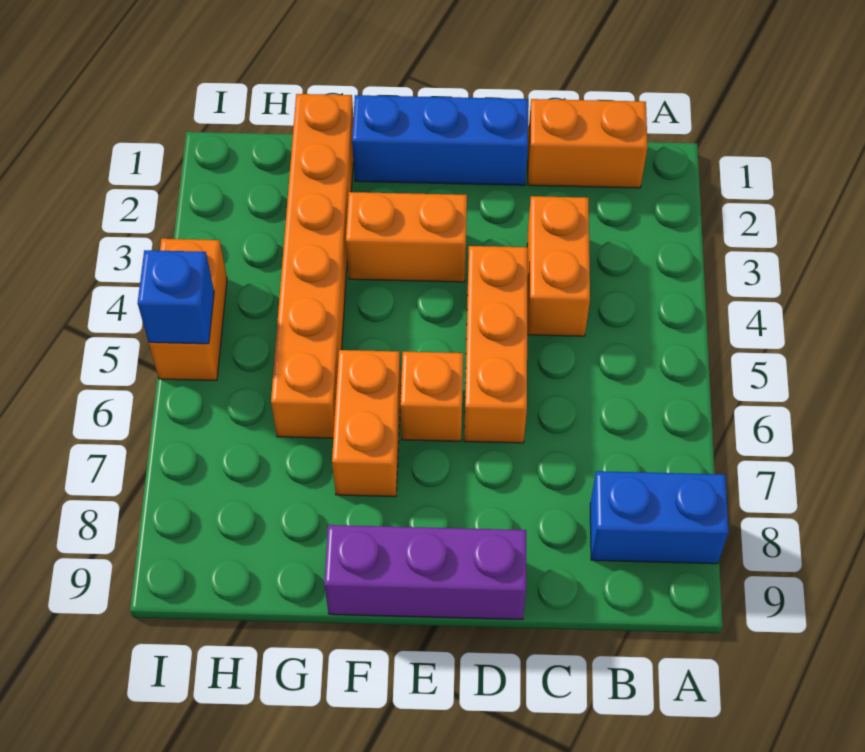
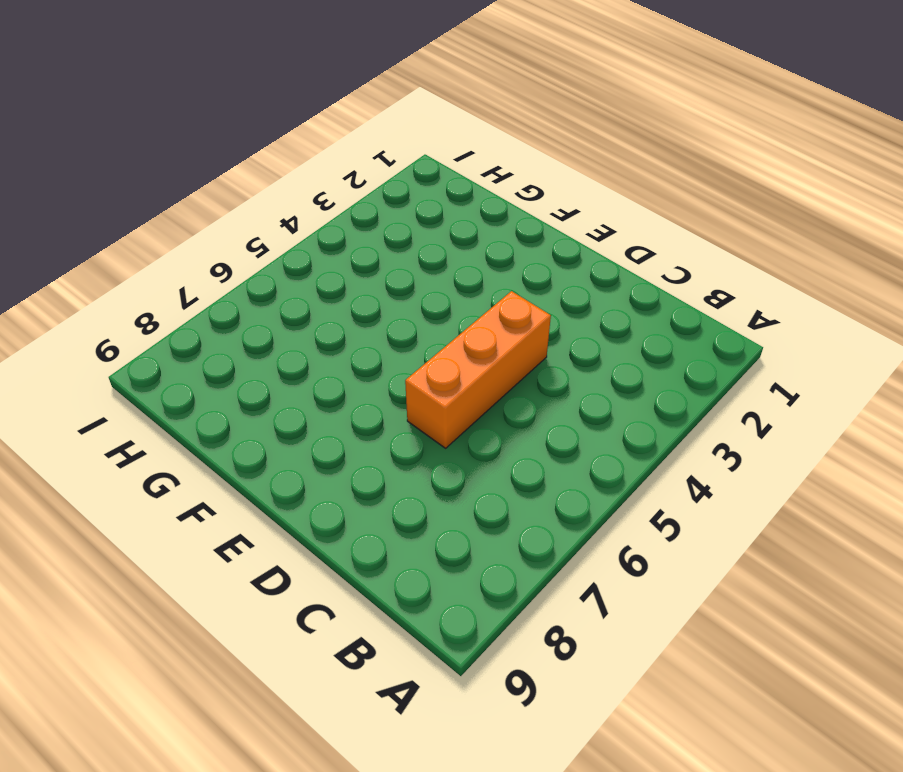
none -> blue brick A8:B8 level 1
none -> orange brick B1:C1 level 1
none -> orange brick C3:C4 level 1

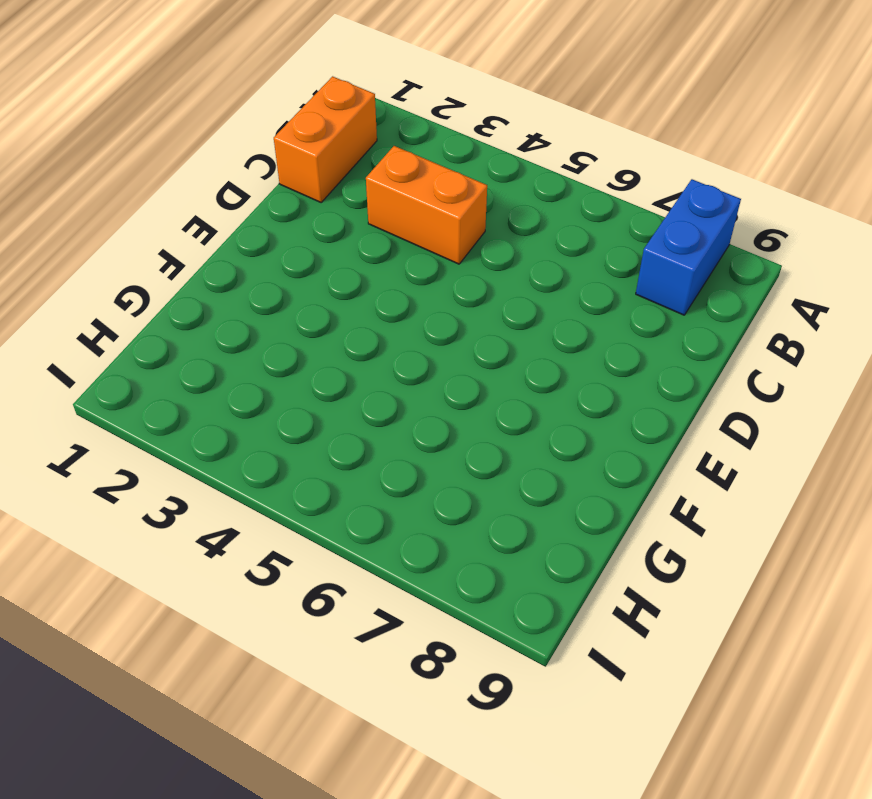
none -> blue brick D1:F1 level 1
none -> orange brick D4:D6 level 1
none -> purple brick D9:F9 level 1

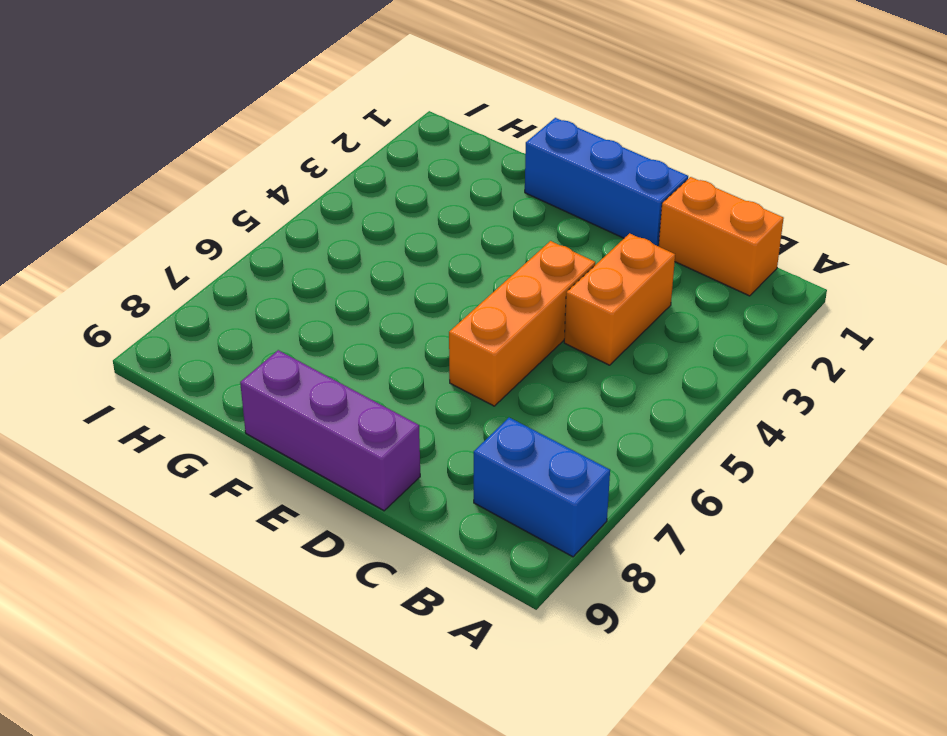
none -> orange brick E3:F3 level 1
none -> orange brick E6 level 1
none -> orange brick F6:F7 level 1

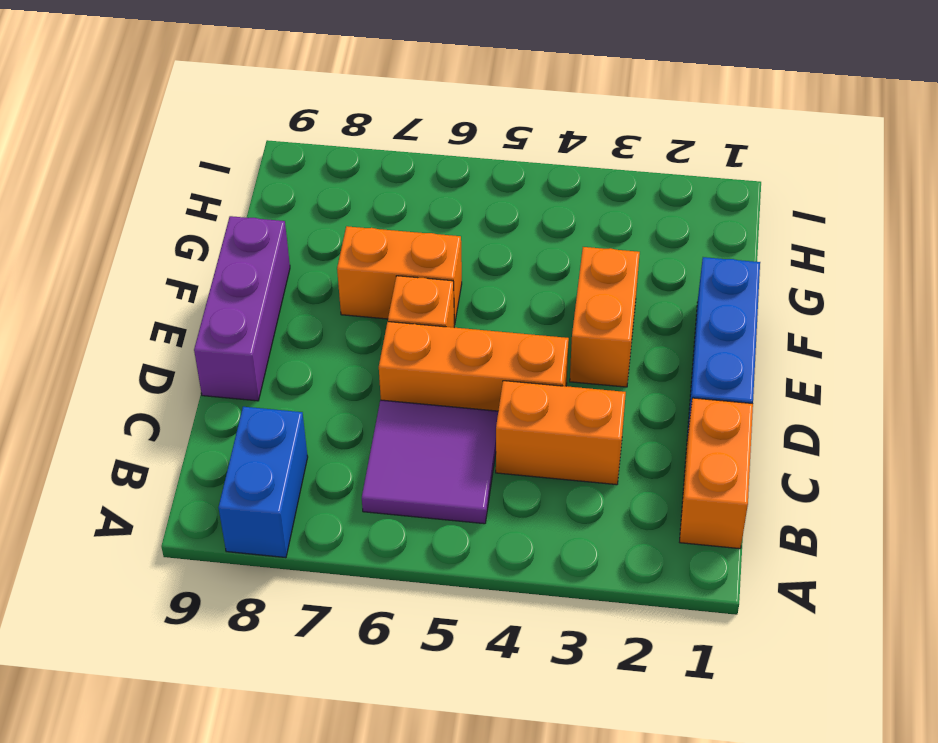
purple tile B5:C6 level 1 -> none
none -> orange brick G1:G6 level 1
none -> orange brick I4:I5 level 1
none -> blue brick I5 level 2

